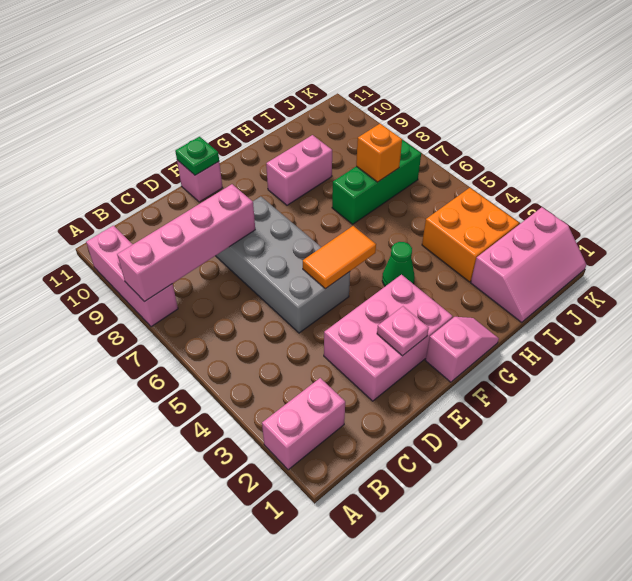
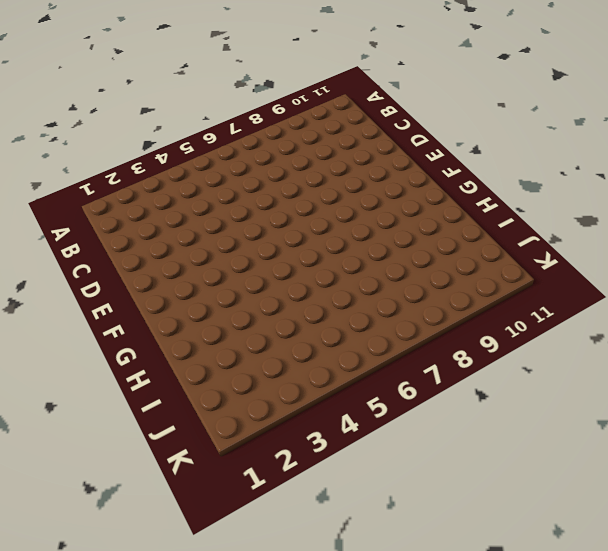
none -> pink brick A2:B2 level 1
none -> pink brick A8:A10 level 1
none -> pink brick D2:F3 level 1

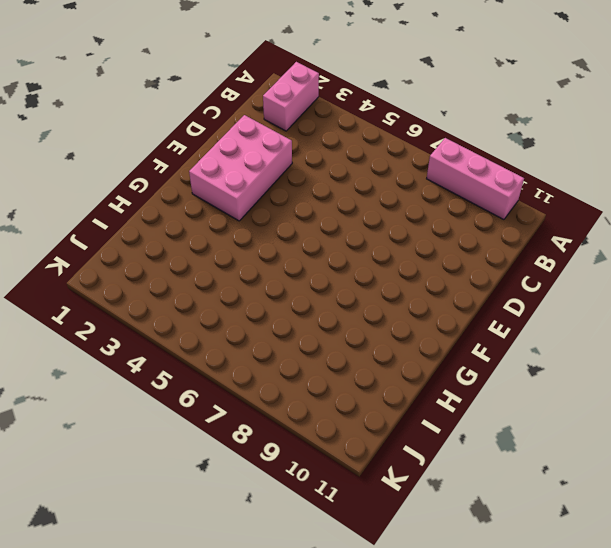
none -> grey brick D5:E8 level 1
none -> pink brick E11 level 1
none -> pink slope F1:G1 level 1 top F

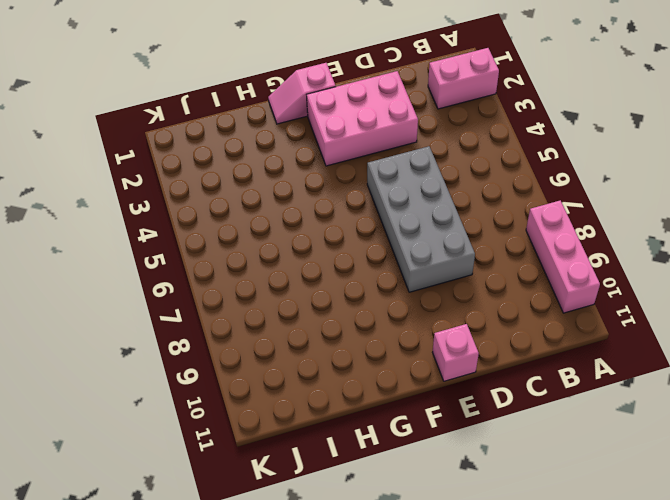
none -> green cone G4 level 1
none -> pink brick G9:H9 level 1
none -> green brick H7:J7 level 1

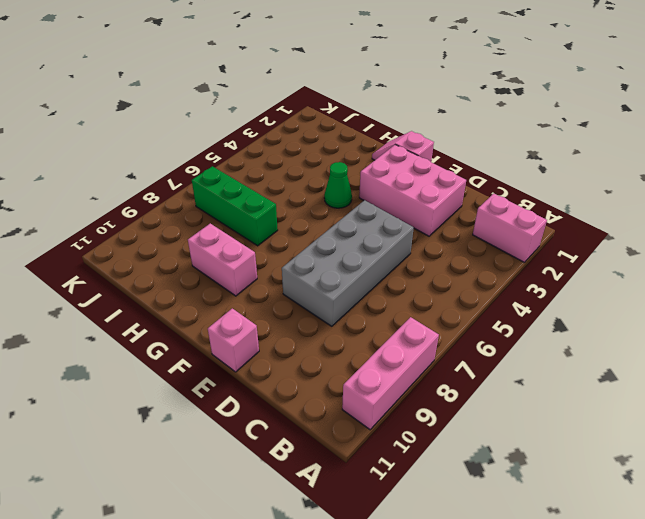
none -> pink slope I1:K2 level 1 top 2
none -> orange brick I3:J4 level 1
none -> pink brick A8:D8 level 2

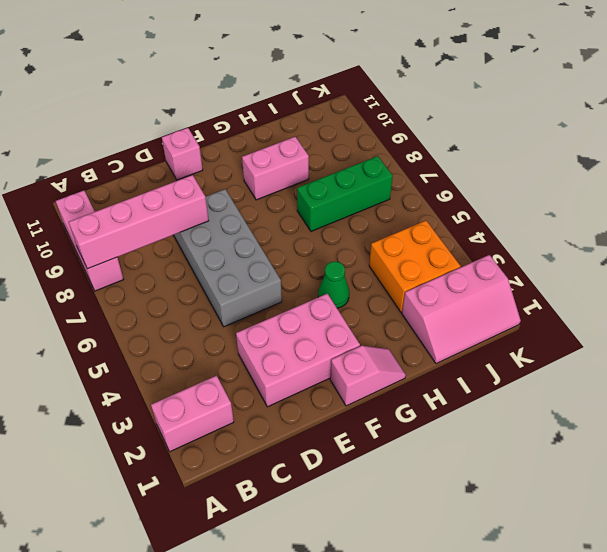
none -> pink plate E2 level 2
none -> orange tile E5:F5 level 2
none -> green plate E11 level 2

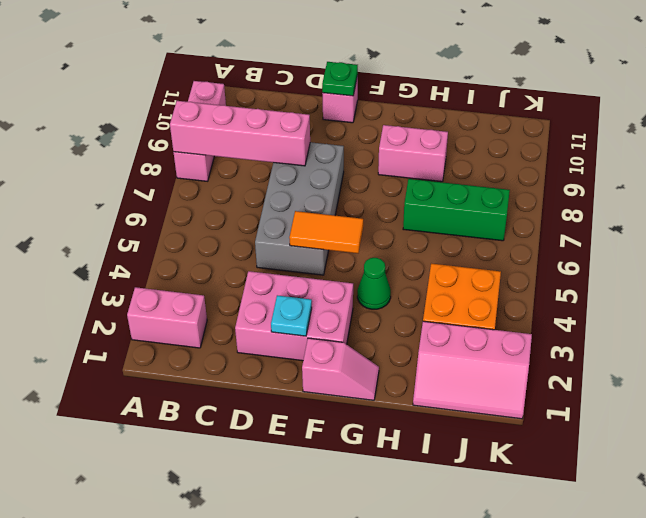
cyan plate E2 level 2 -> pink plate E2 level 2
none -> orange brick I7 level 2

